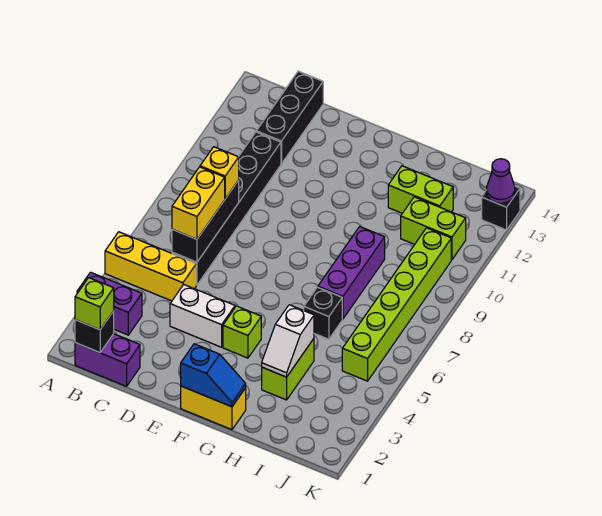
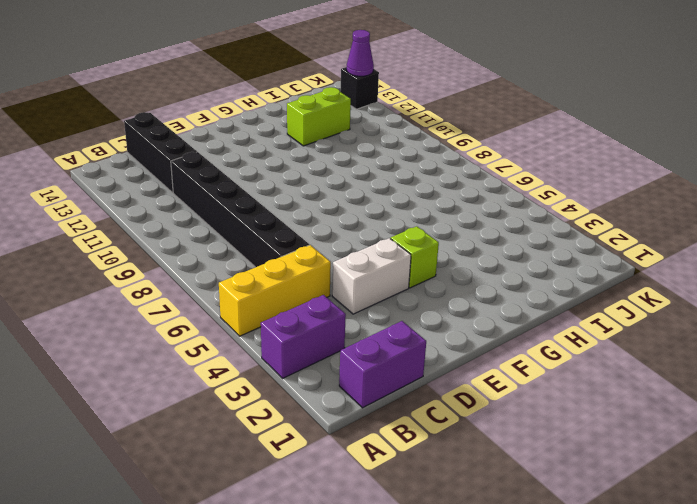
none -> yellow brick F1:G1 level 1
none -> lime brick H3:H4 level 1
none -> black brick H6 level 1

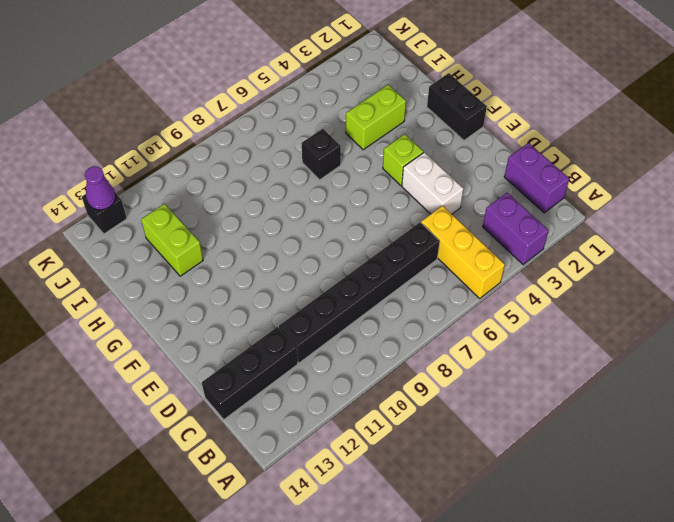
black brick F1:G1 level 1 -> yellow brick F1:G1 level 1
none -> purple brick H7:H9 level 1
none -> lime brick I11:J11 level 1
none -> lime brick J5:J10 level 1

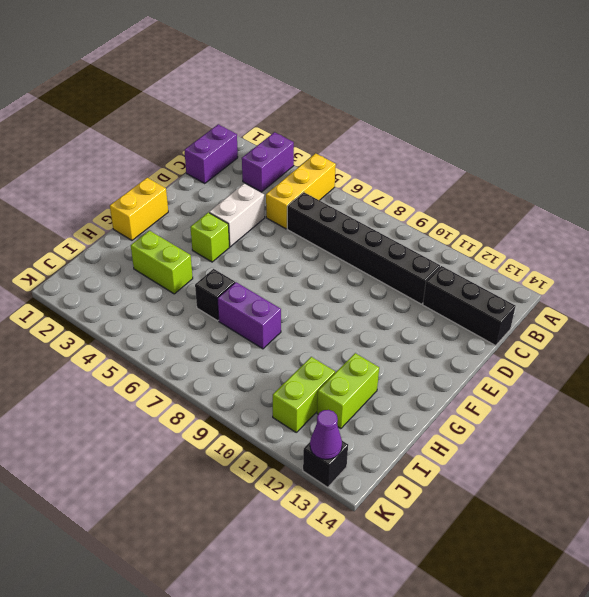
purple brick H7:H8 level 1 -> purple brick H7:H9 level 1
none -> lime brick J5:J10 level 1
none -> black brick B1 level 2
none -> black brick C6:C8 level 2

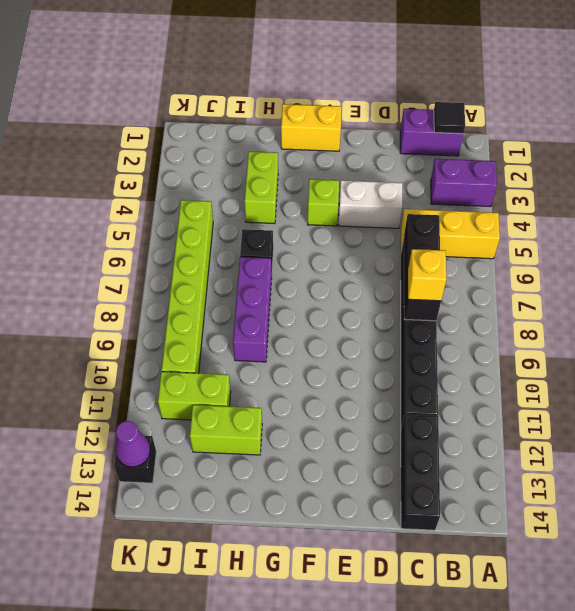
black tile B1 level 2 -> black brick B1 level 2
none -> blue slope F1:G1 level 2 top F
none -> white slope H3:H4 level 2 top 4
none -> lime brick B1 level 3

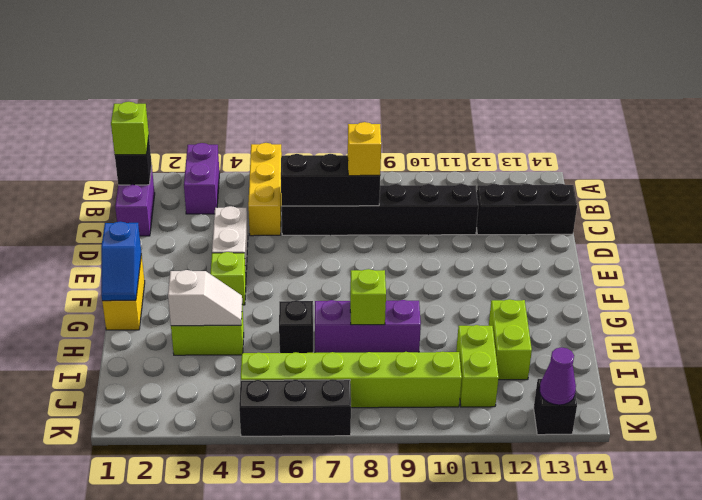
white slope H3:H4 level 2 top 3 -> white slope H3:H4 level 2 top 4
lime brick H8 level 2 -> none
black brick K5:K7 level 1 -> none
none -> yellow brick C6:C7 level 3

